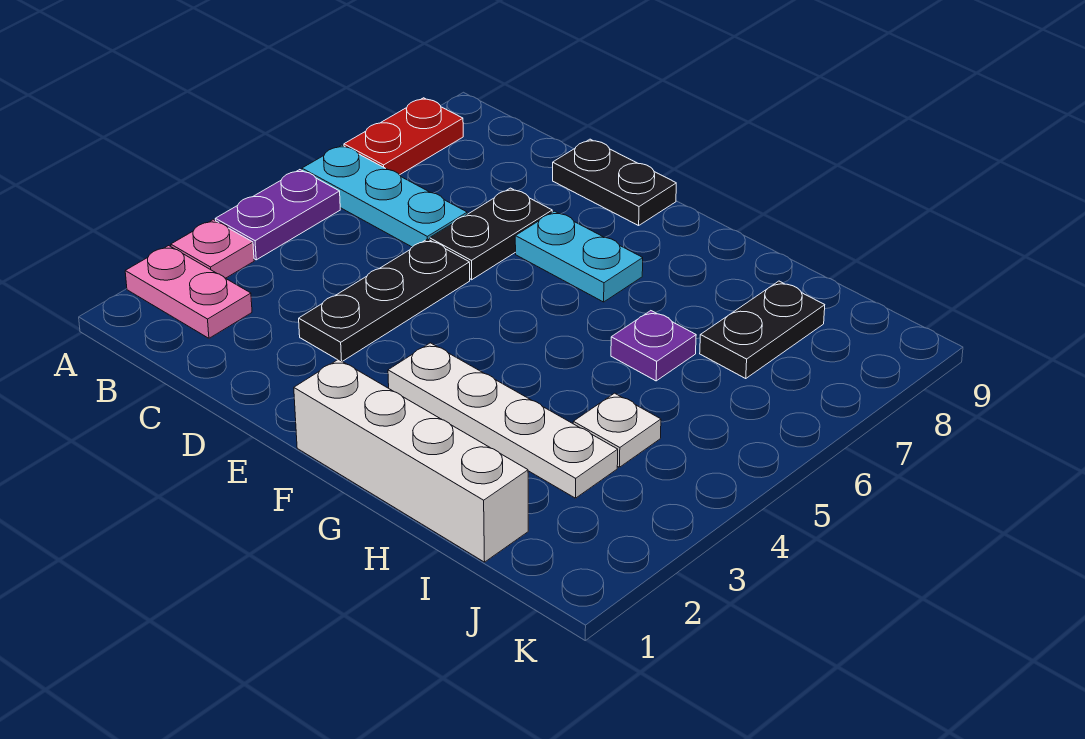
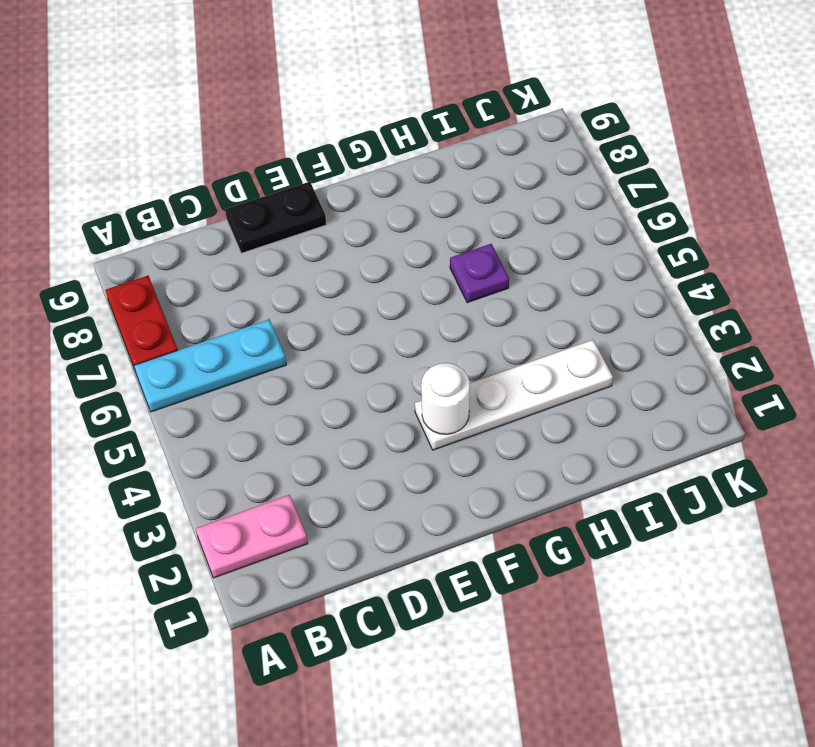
white round brick F3 level 2 -> none
none -> pink plate A3 level 1
none -> purple plate A4:A5 level 1
none -> black plate D3:D5 level 1

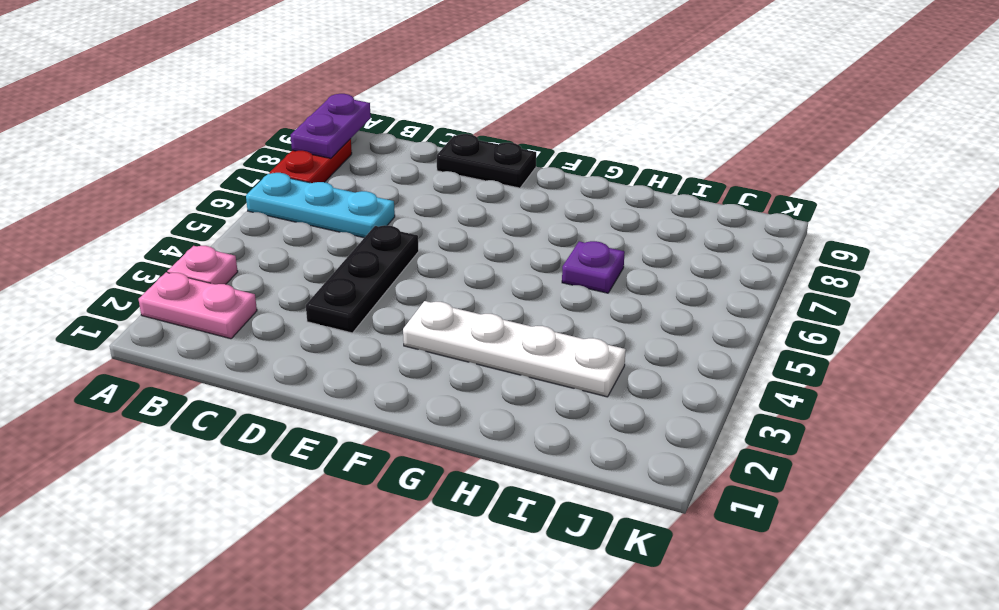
purple plate A8:A9 level 2 -> purple plate A4:A5 level 1
none -> black plate D6:D7 level 1
none -> cyan plate E7:F7 level 1
none -> white brick F1:I1 level 1

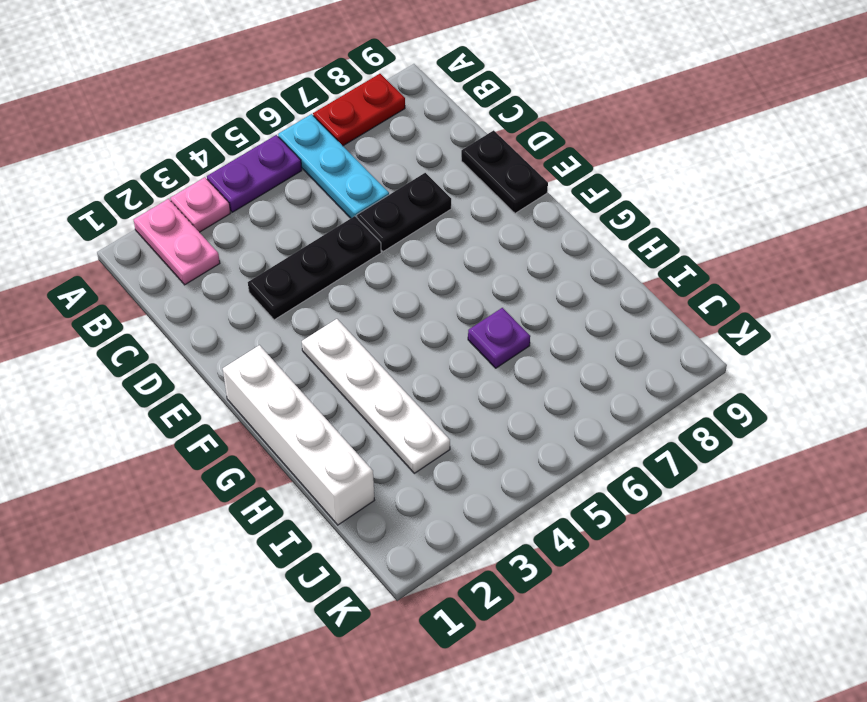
none -> cyan plate E7:F7 level 1
none -> white plate I4 level 1
none -> black plate I7:I8 level 1

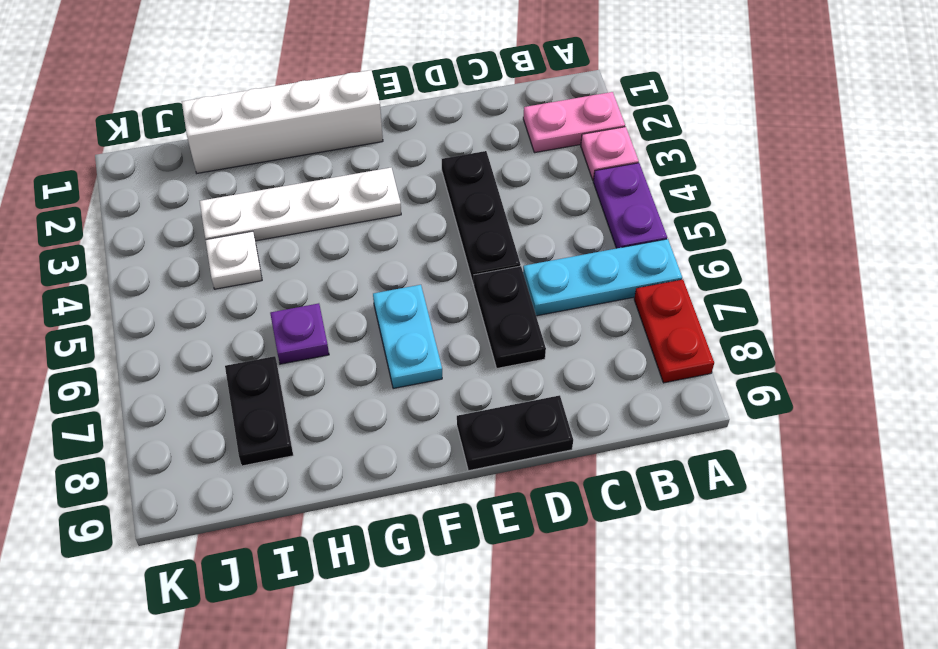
cyan plate F6:F7 level 1 -> cyan plate E7:F7 level 1

